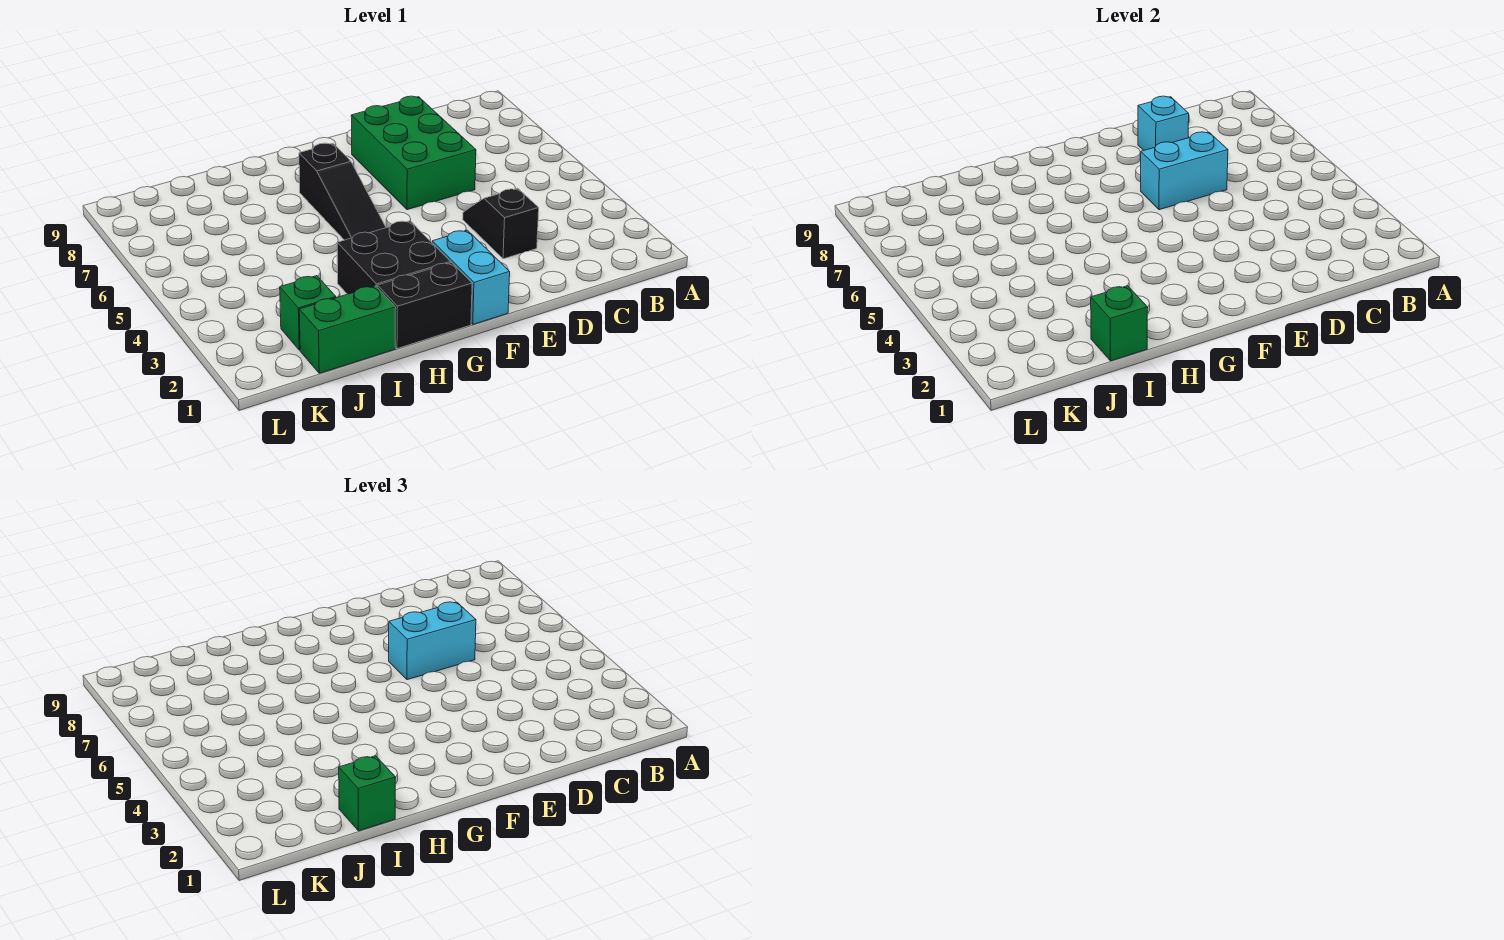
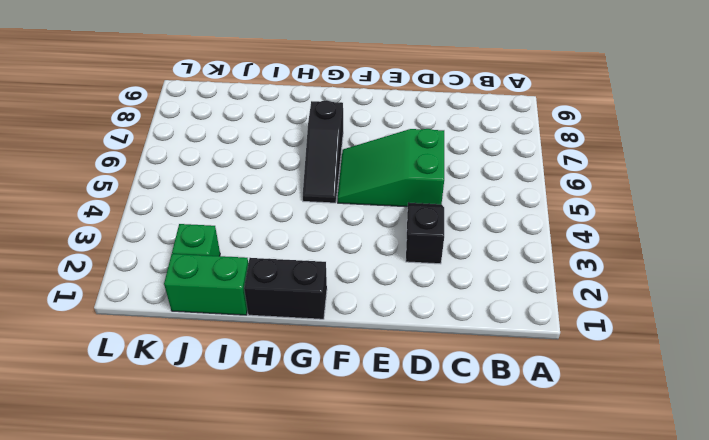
green slope D5:F6 level 1 top D -> green brick D6:E8 level 1
none -> cyan brick F1:F2 level 1
none -> black brick G2:H3 level 1
none -> cyan brick D6:E6 level 2

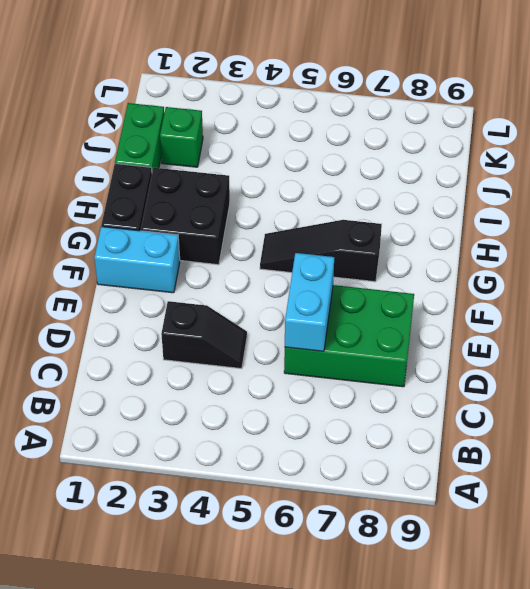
none -> cyan brick D8 level 2
none -> green brick I1 level 2
none -> cyan brick D6:E6 level 3

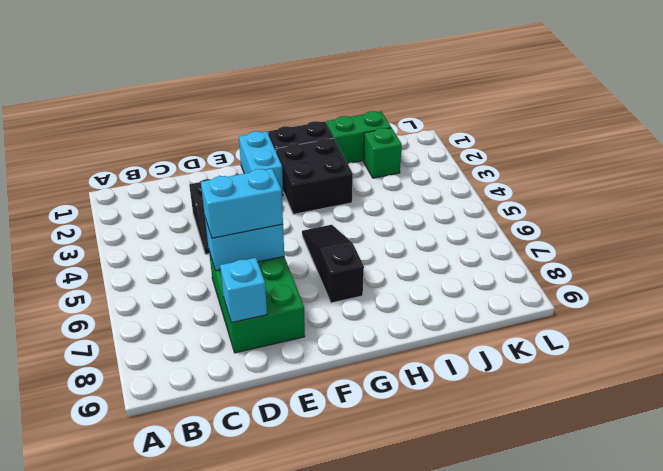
none -> green brick I1 level 2
none -> green brick I1 level 3

